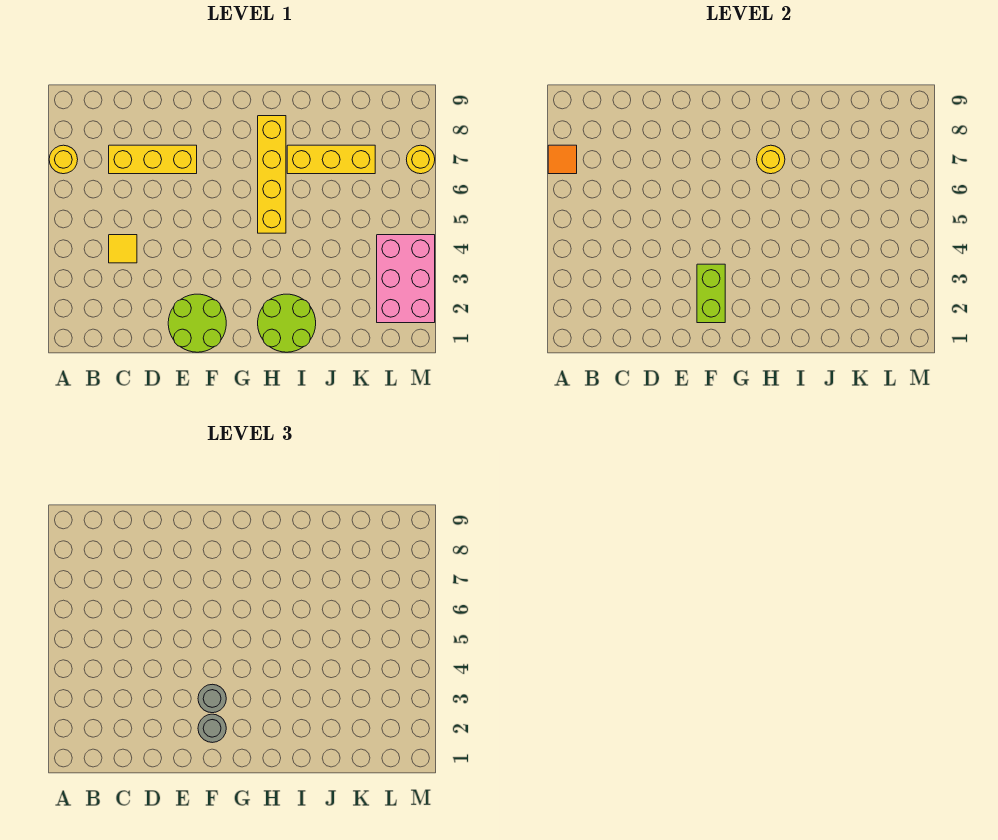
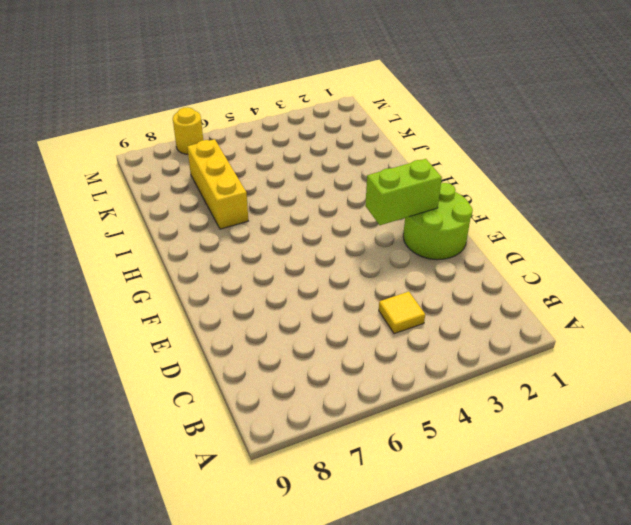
none -> yellow round brick A7 level 1
none -> yellow brick C7:E7 level 1
none -> lime round brick H1:I2 level 1

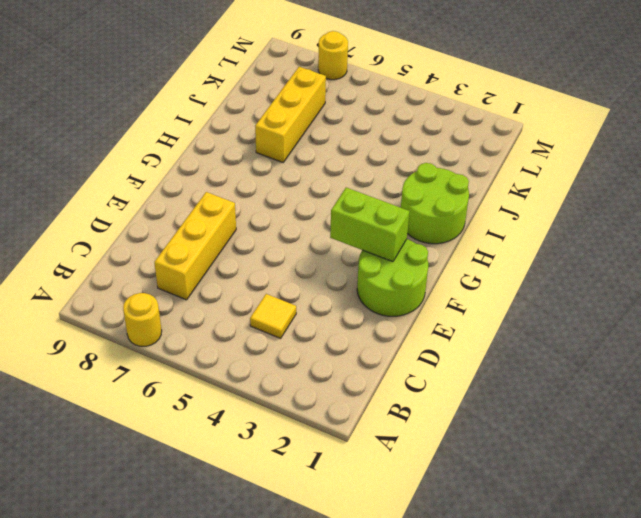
none -> yellow brick H5:H8 level 1
none -> pink brick L2:M4 level 1
none -> orange tile A7 level 2

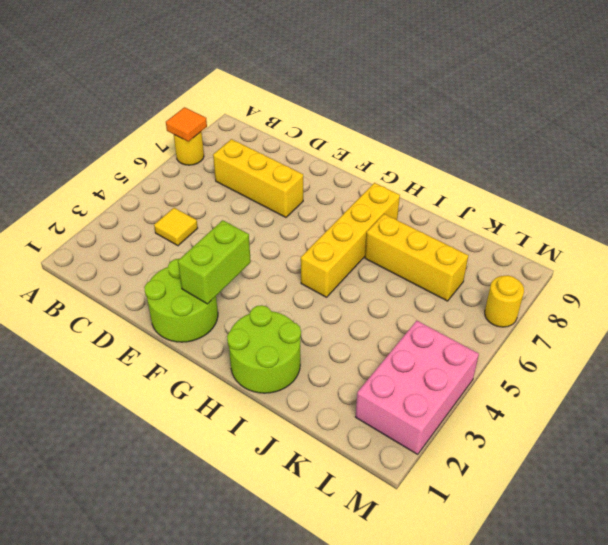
none -> yellow round brick H7 level 2
none -> grey round brick F2 level 3
none -> grey round brick F3 level 3

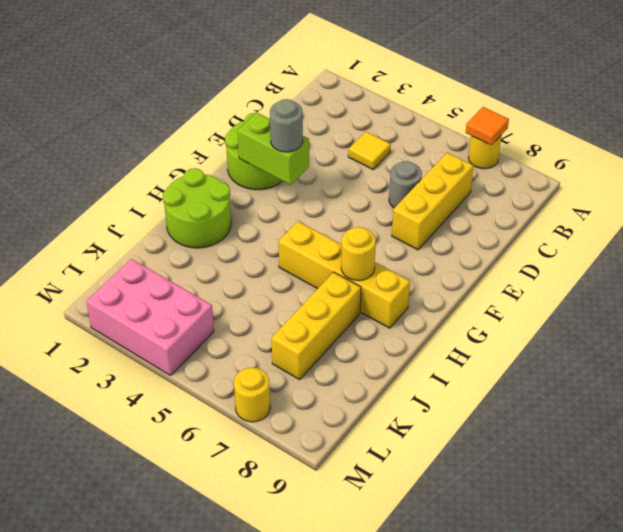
grey round brick D6 level 1 -> grey round brick F2 level 3

